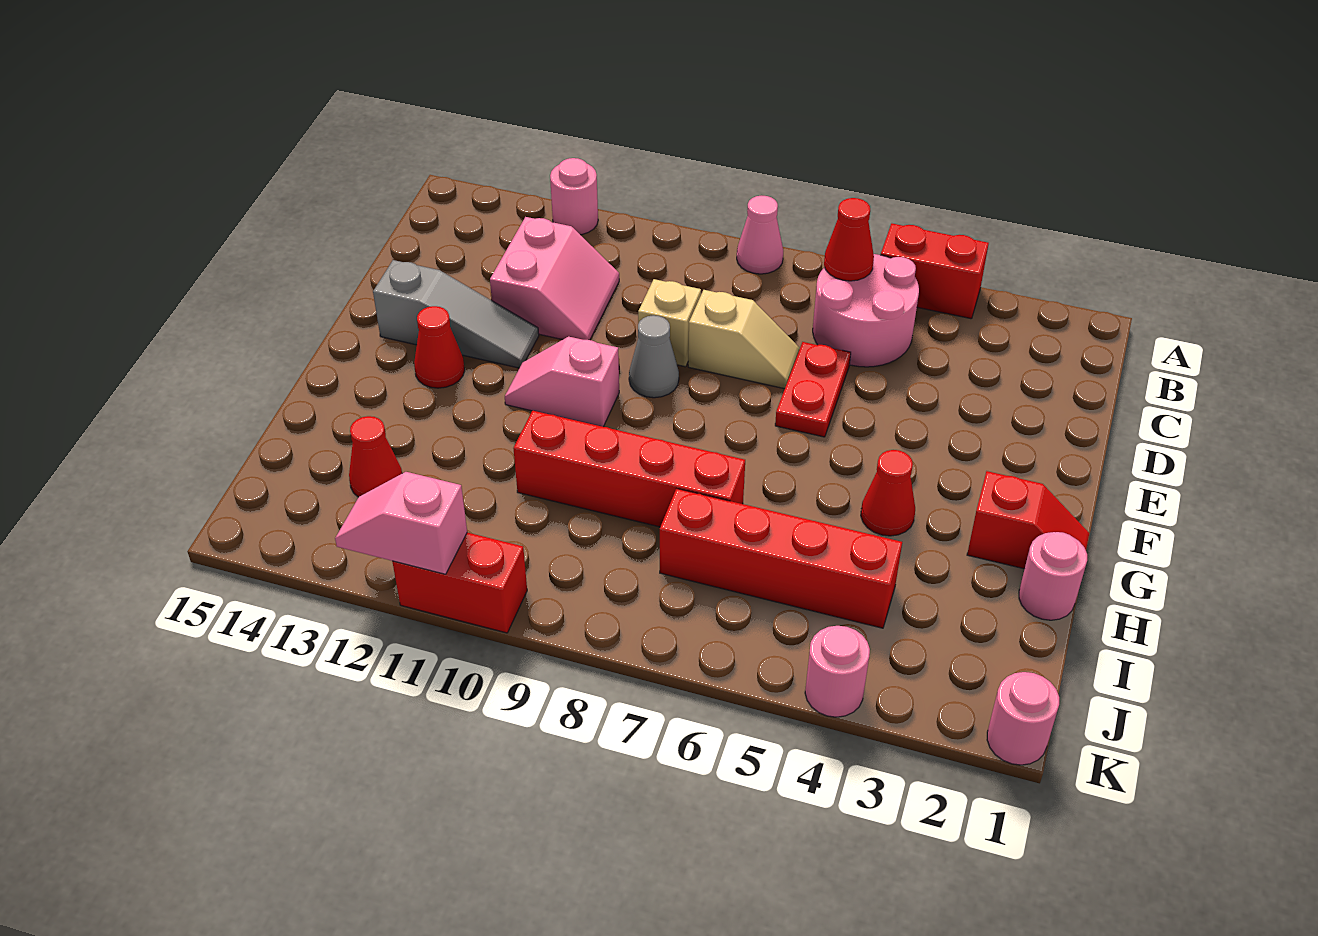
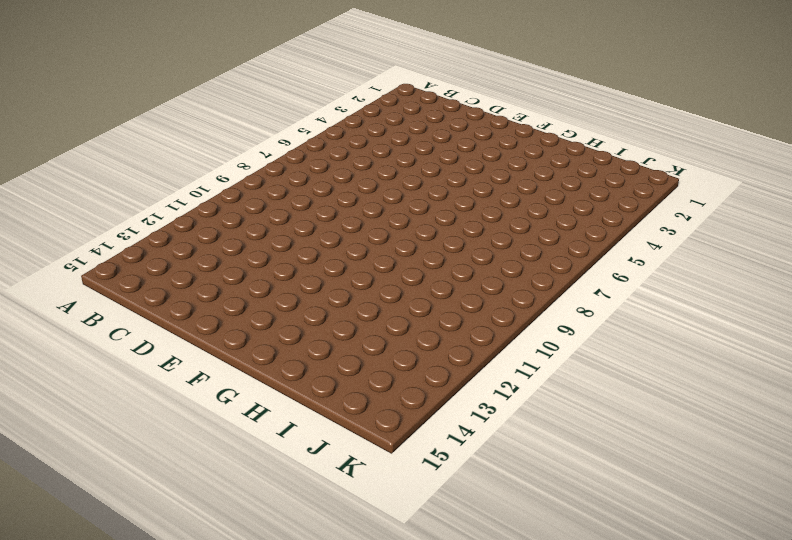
none -> red brick A4:A5 level 1
none -> pink cone A8 level 1
none -> pink round brick A12 level 1

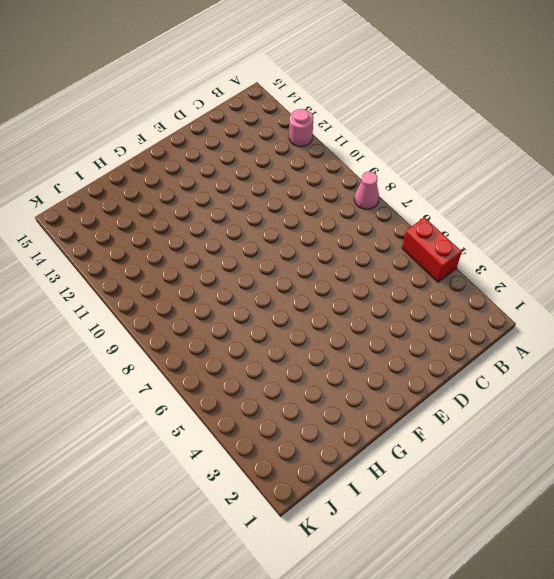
none -> pink round brick B5:C6 level 1
none -> pink slope C11:D12 level 1 top 12
none -> red plate D6:E6 level 1

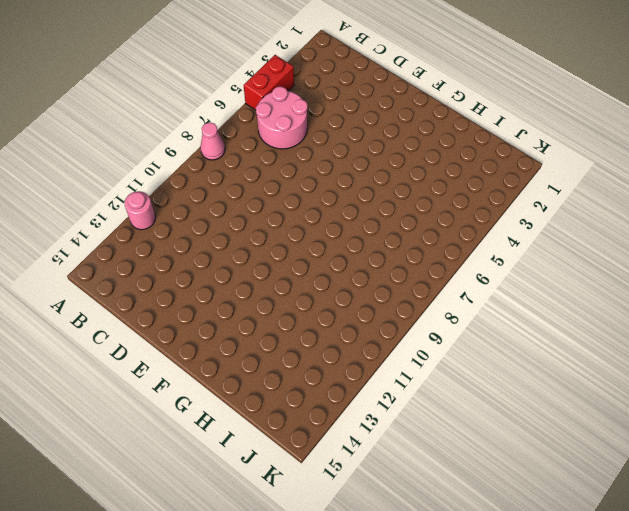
none -> pink slope C11:D12 level 1 top 12
none -> red plate D6:E6 level 1
none -> tan slope D7:D8 level 1 top 8

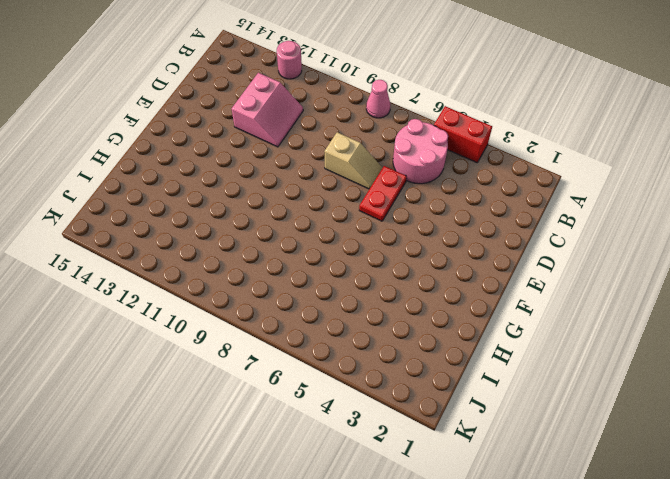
none -> tan brick D9 level 1
none -> grey cone E9 level 1
none -> grey slope E12:E14 level 1 top 14

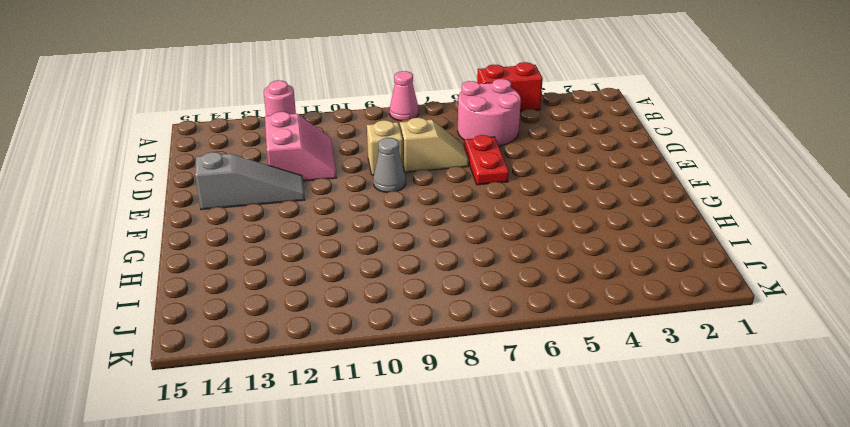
none -> pink slope F10:F11 level 1 top 10
none -> red cone F13 level 1
none -> red slope G1:G2 level 1 top 2

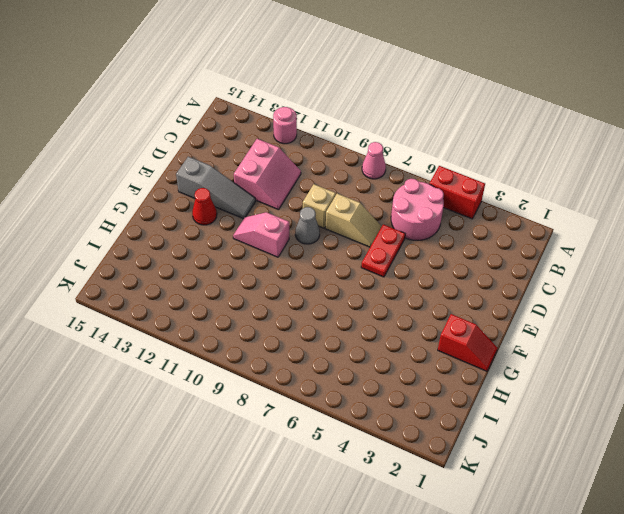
none -> red cone G4 level 1
none -> pink round brick H1 level 1
none -> red brick H7:H10 level 1

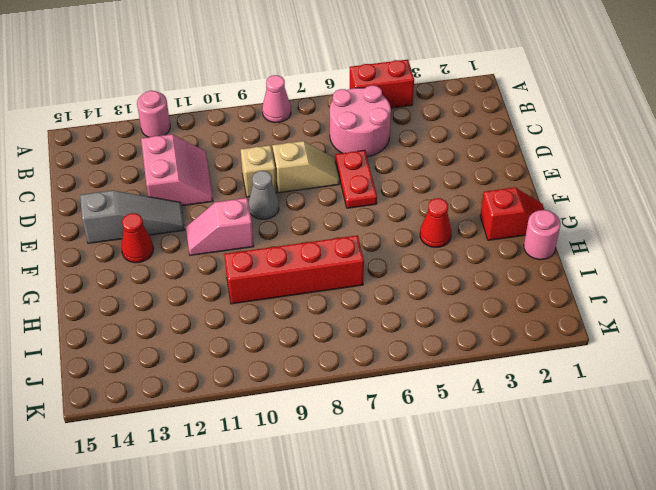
none -> red brick I4:I7 level 1
none -> red cone I13 level 1
none -> pink round brick K1 level 1

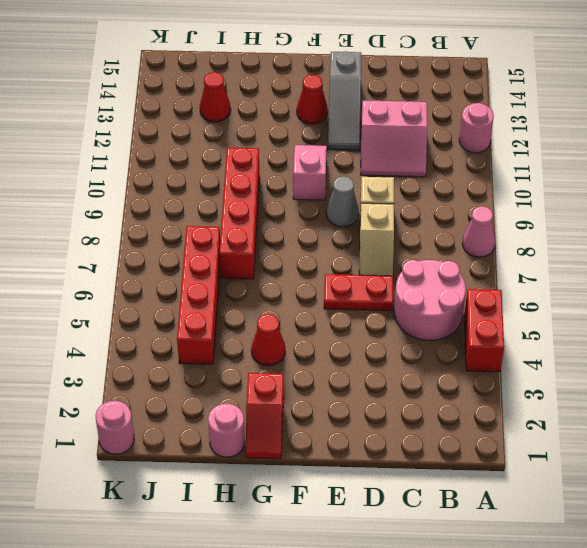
none -> pink round brick K4 level 1
none -> red brick K10:K11 level 1
none -> red cone B6 level 2

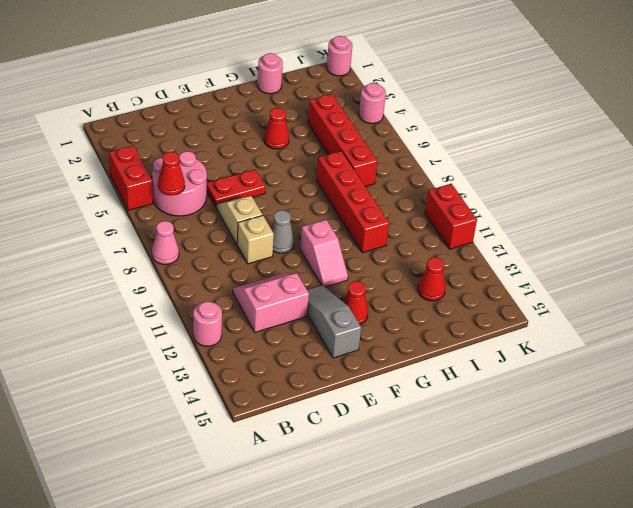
none -> red slope G1:G2 level 1 top 2
none -> pink slope K11:K12 level 2 top 11

